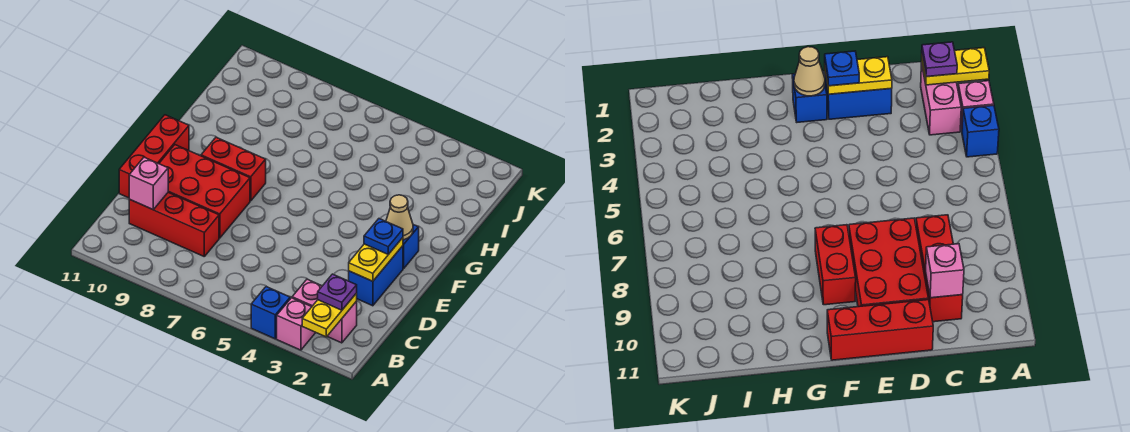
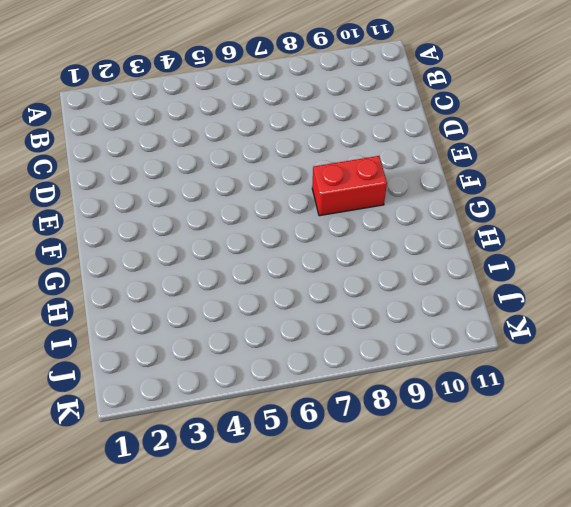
none -> pink brick A3 level 1
none -> blue brick A4 level 1
none -> pink brick B2:B3 level 1

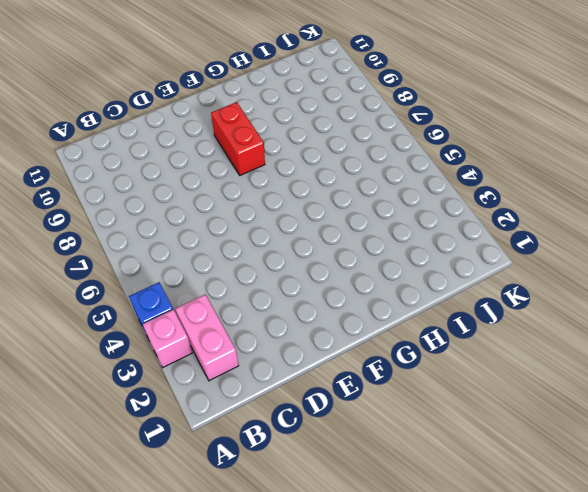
none -> red brick C8:C10 level 1
none -> blue brick D2:E2 level 1
none -> red brick D8:E10 level 1

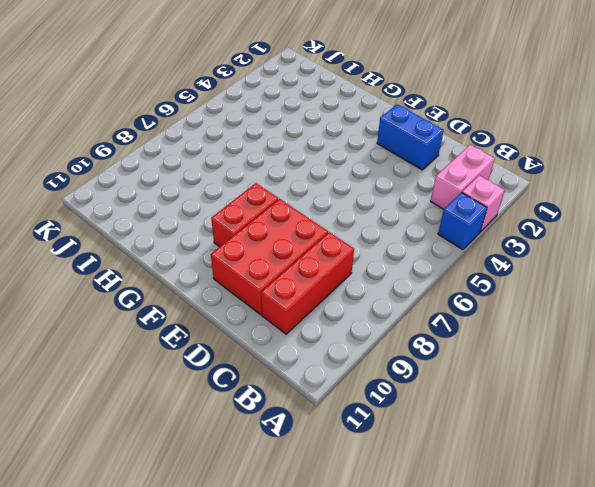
none -> red brick D11:F11 level 1
none -> blue brick F2 level 1
none -> yellow plate A2:B2 level 2

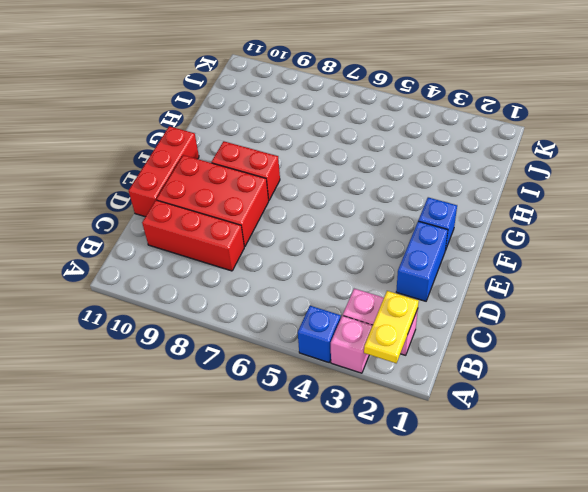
none -> pink brick C10 level 2
none -> yellow plate D2:E2 level 2
none -> tan cone F2 level 2

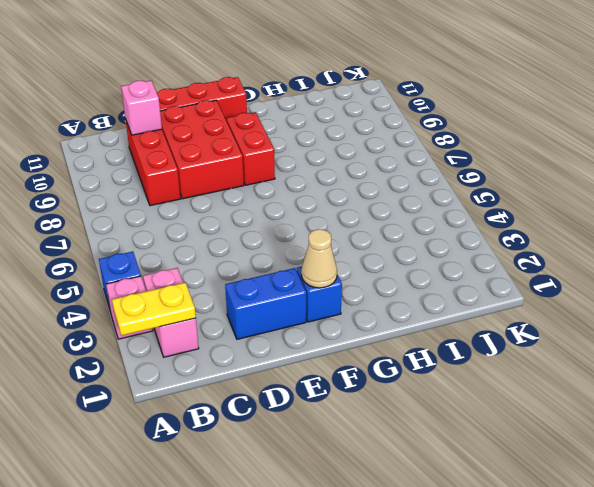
none -> yellow plate D2:E2 level 2
none -> purple plate B2 level 3
none -> blue plate E2 level 3

